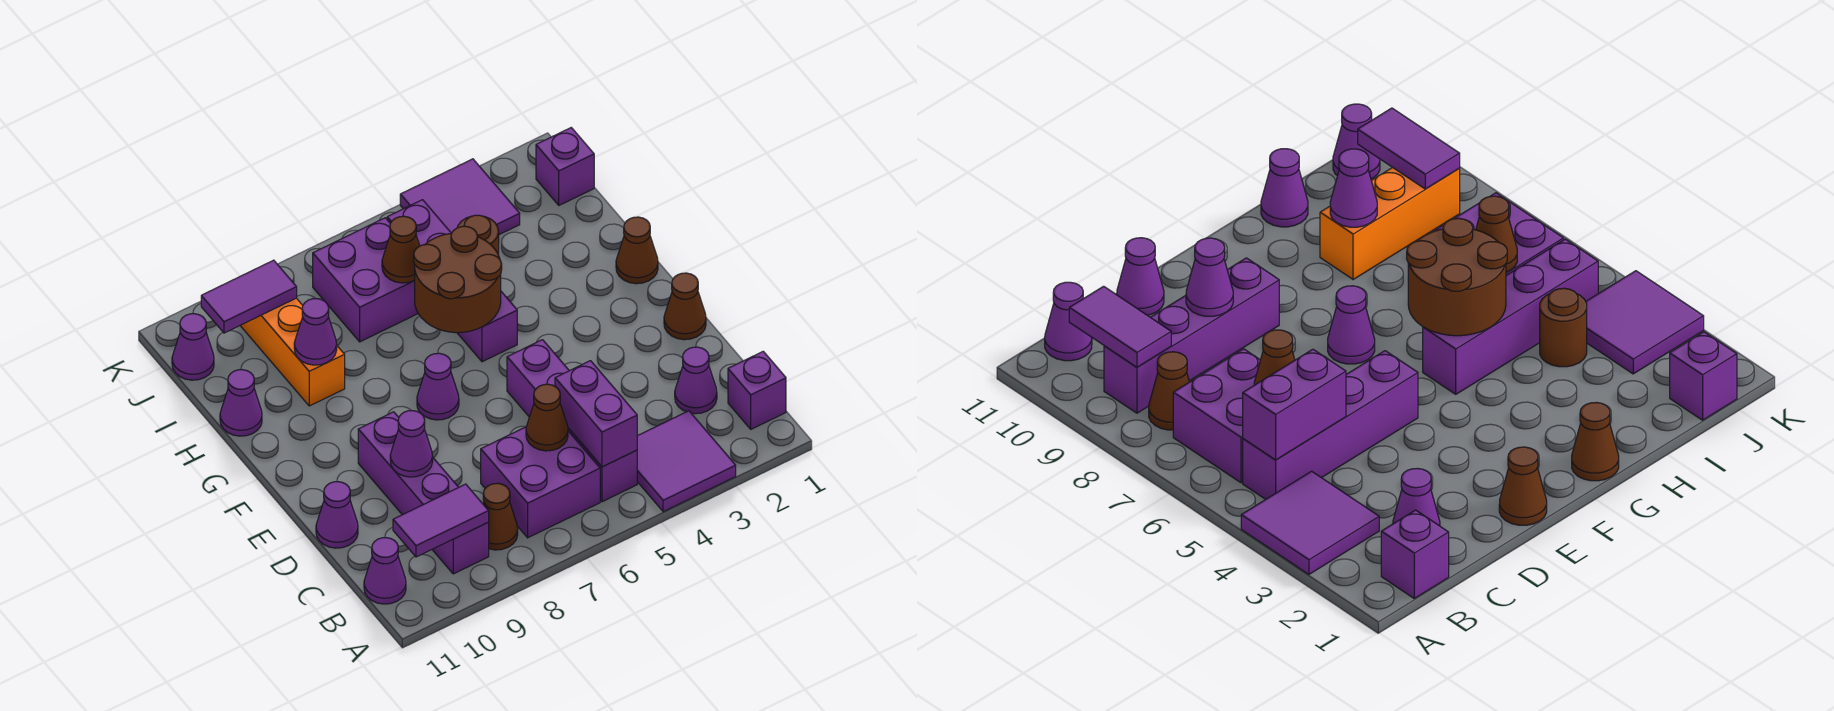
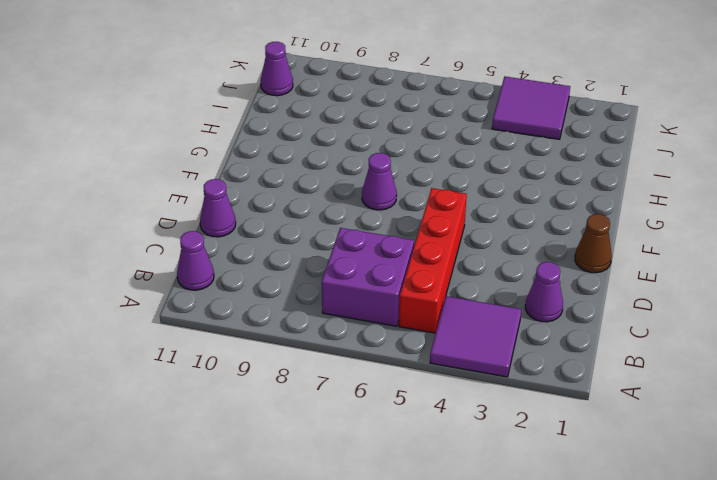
red brick B5:E5 level 1 -> purple brick B5:E5 level 1
none -> purple brick B1 level 1
none -> brown cone B8 level 1
none -> purple brick B9:E9 level 1

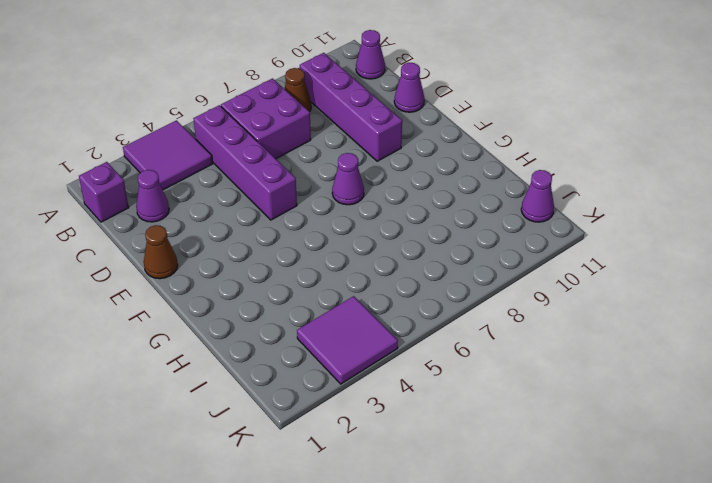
none -> brown cone G1 level 1
none -> purple brick G5:J5 level 1
none -> orange brick H9:J9 level 1

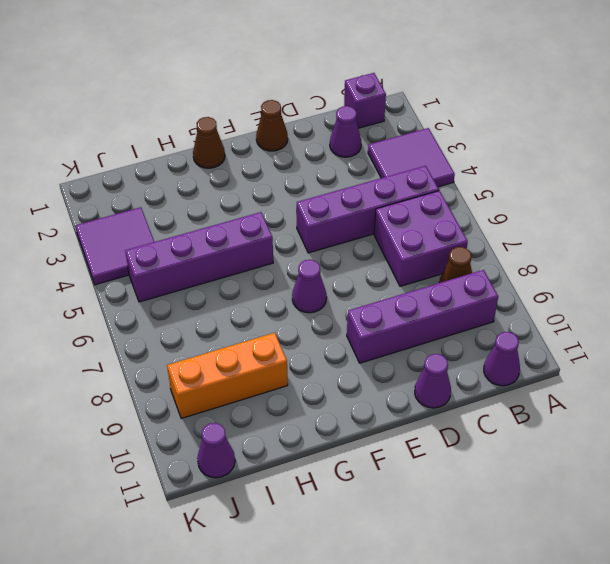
none -> purple cone H11 level 1
none -> brown round brick I4 level 1
none -> purple brick I6:J7 level 1

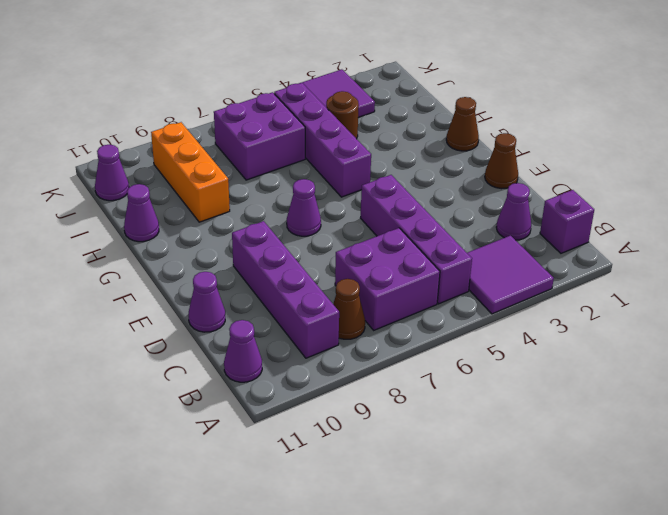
none -> purple brick J1 level 1
none -> purple brick B5:C5 level 2
none -> purple tile B9:B10 level 2

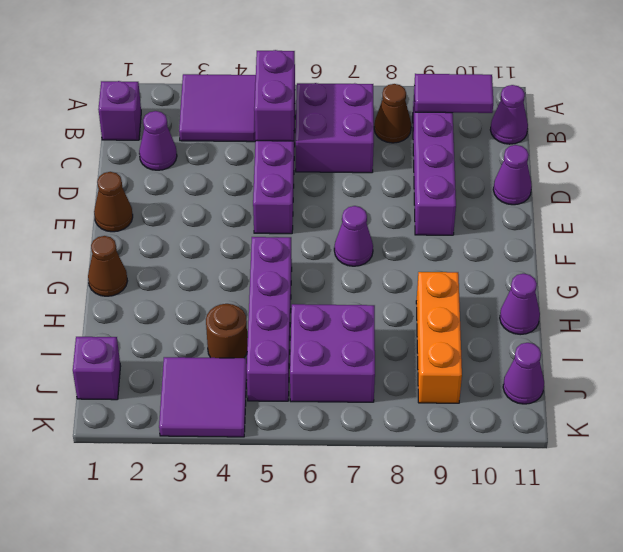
none -> brown cone C6 level 2
none -> purple cone D9 level 2
none -> brown round brick G5:H6 level 2

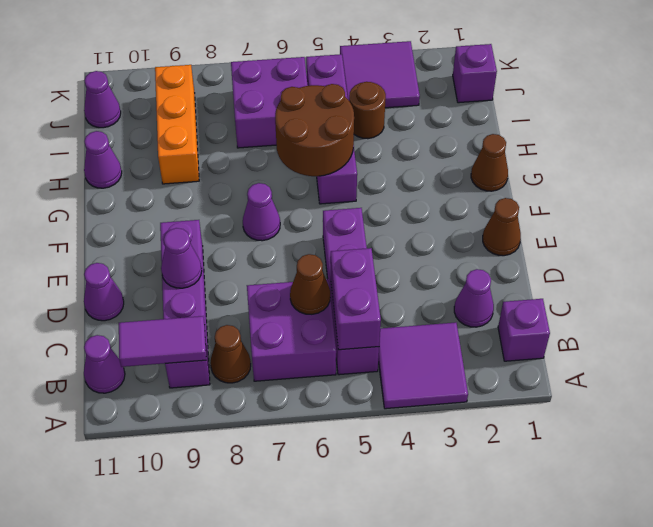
none -> purple cone H9 level 2
none -> brown cone I6 level 2
none -> purple tile J9:J10 level 2

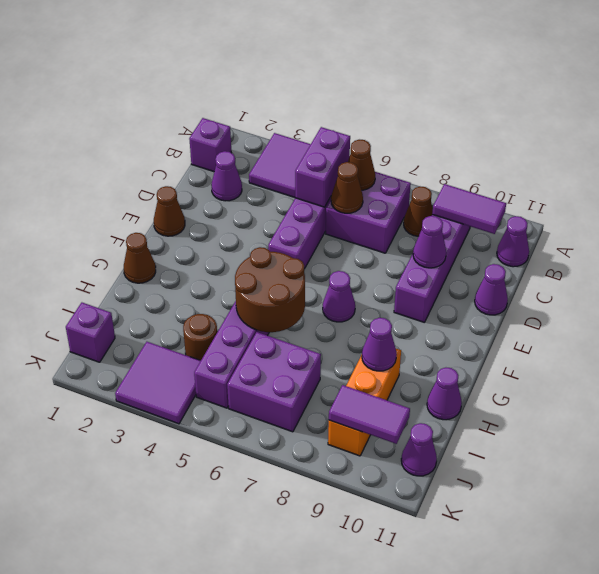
brown cone B6 level 2 -> brown cone I6 level 2

